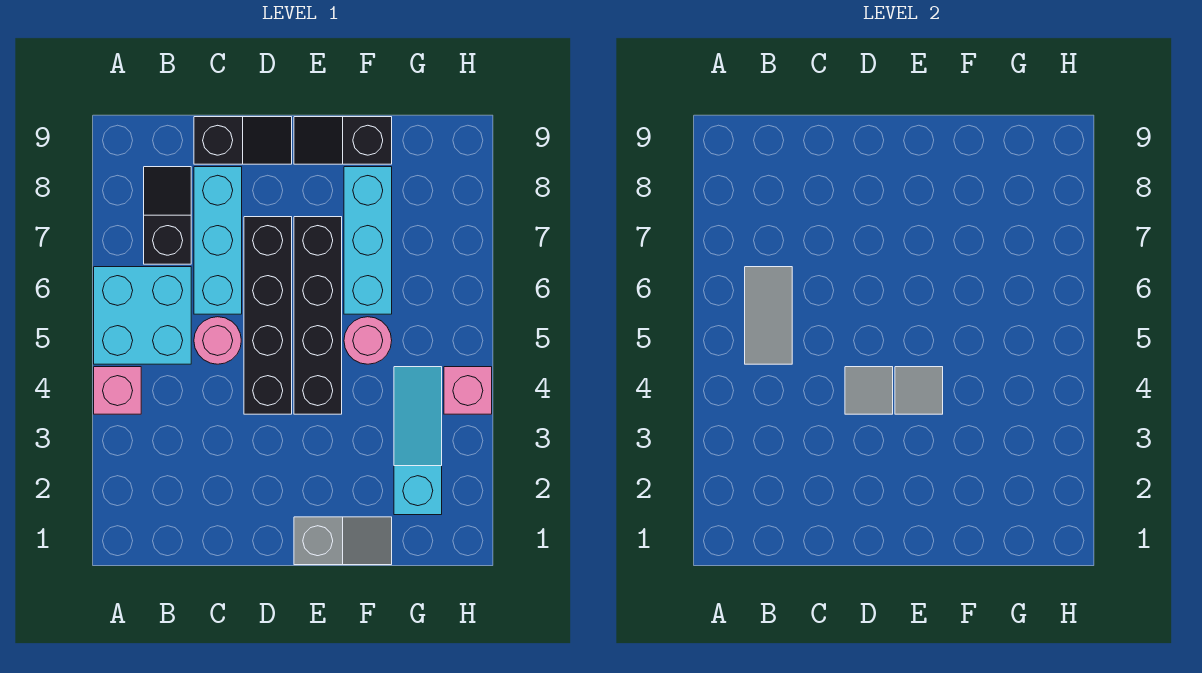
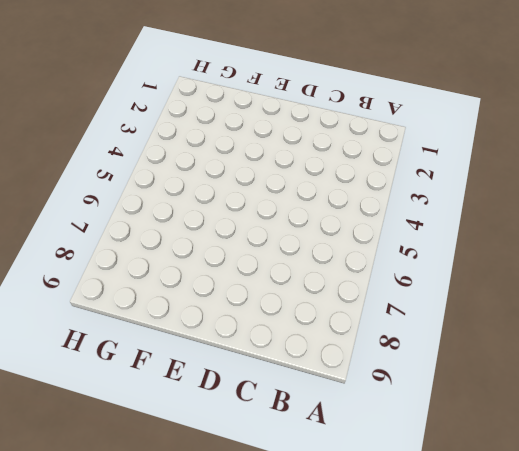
none -> pink brick A4 level 1
none -> cyan brick A5:B6 level 1
none -> black slope B7:B8 level 1 top 7

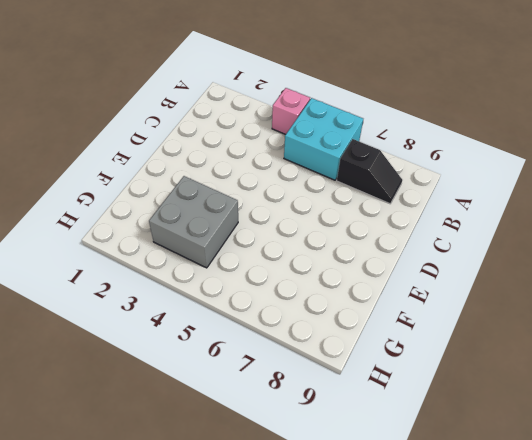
grey brick F3:G4 level 1 -> cyan slope G2:G4 level 1 top 2
none -> pink round brick C5 level 1
none -> cyan brick C6:C8 level 1
none -> black slope C9:D9 level 1 top C

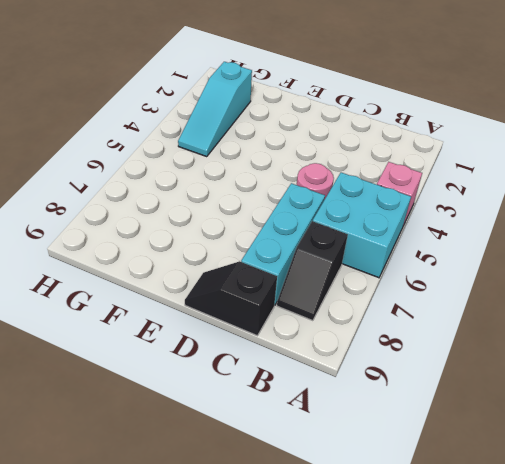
none -> black brick D4:D7 level 1
none -> grey slope E1:F1 level 1 top E
none -> black brick E4:E7 level 1

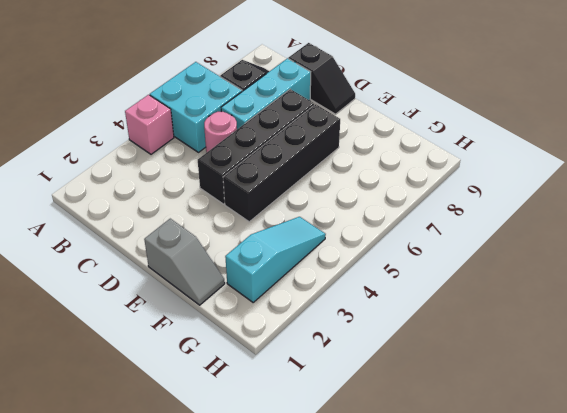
none -> black slope E9:F9 level 1 top F
none -> pink round brick F5 level 1
none -> cyan brick F6:F8 level 1

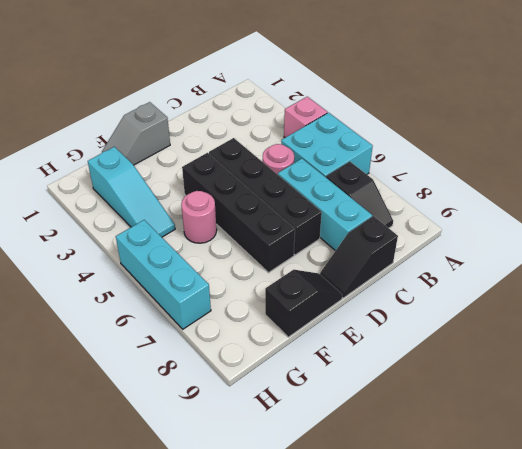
cyan brick H5:H7 level 1 -> cyan brick F6:F8 level 1
none -> pink brick H4 level 1
none -> grey tile B5:B6 level 2
none -> grey tile D4 level 2

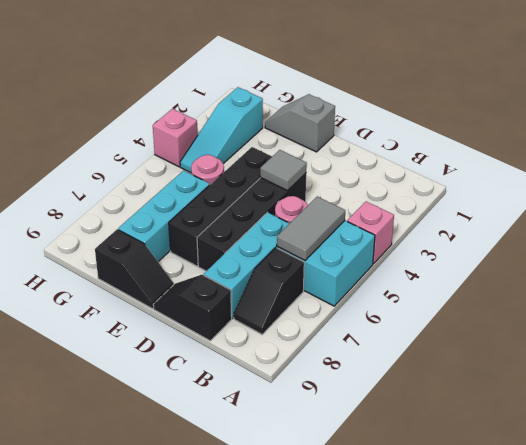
none -> grey tile E4 level 2

